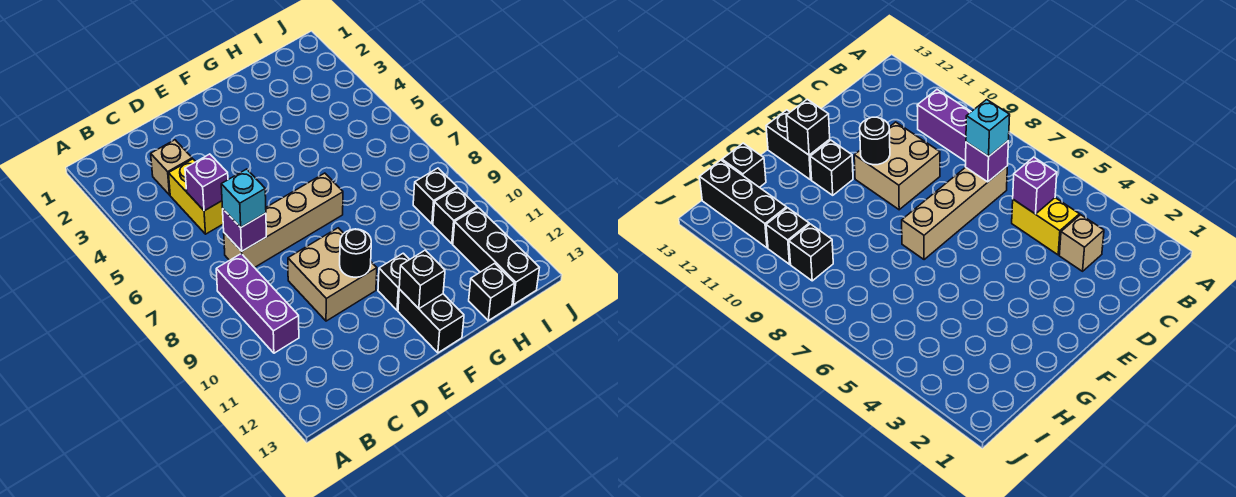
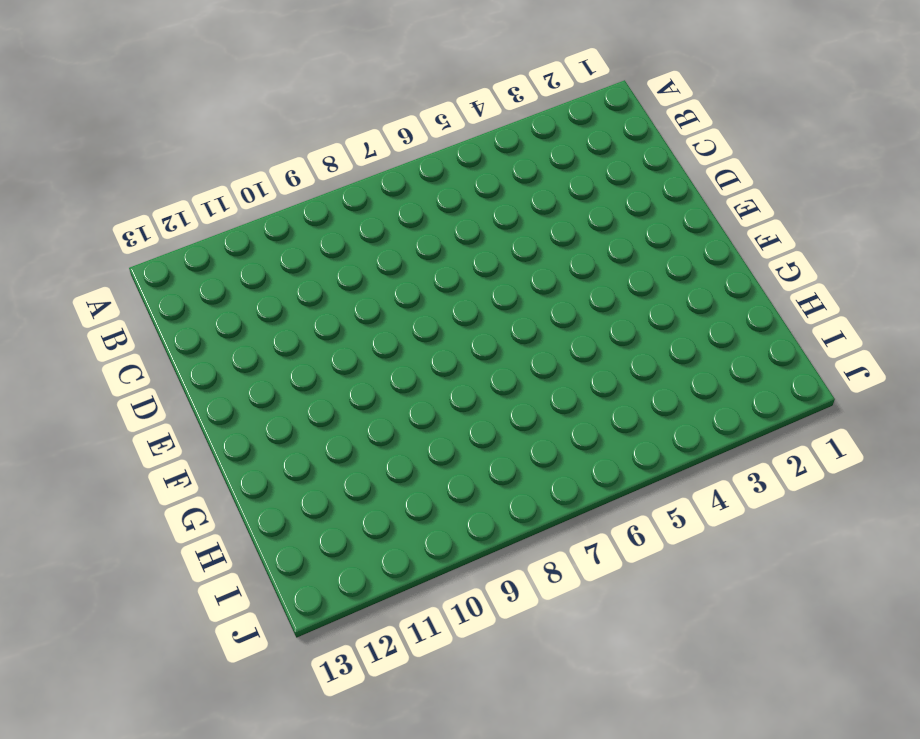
none -> purple brick B8:B10 level 1
none -> tan brick C3 level 1
none -> yellow brick C4:C5 level 1

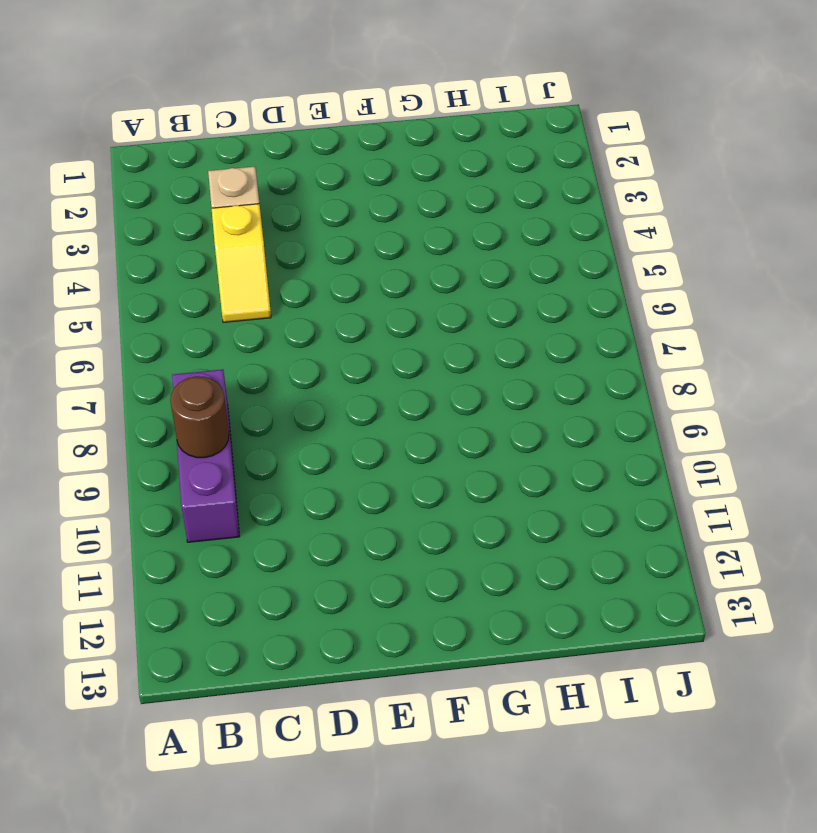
brown round brick B9 level 2 -> none
yellow slope C4:C5 level 1 top 4 -> yellow brick C4:C5 level 1
none -> tan brick C7:F7 level 1
none -> tan brick D9:E10 level 1
none -> black brick F11 level 1

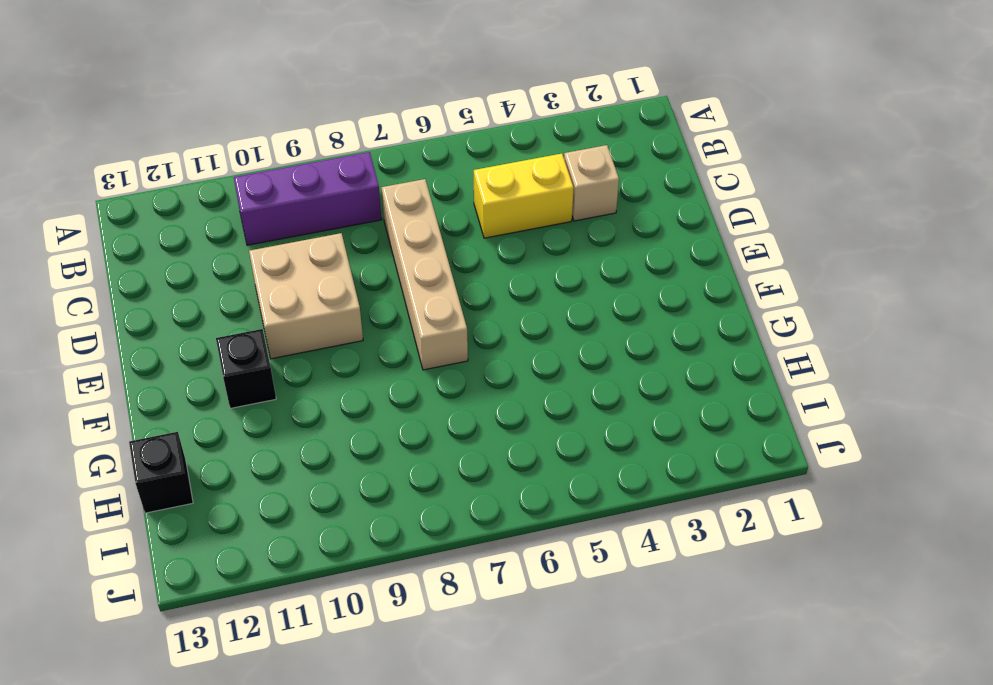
none -> black brick F12:F13 level 1
none -> black brick I9 level 1
none -> black brick I10 level 1

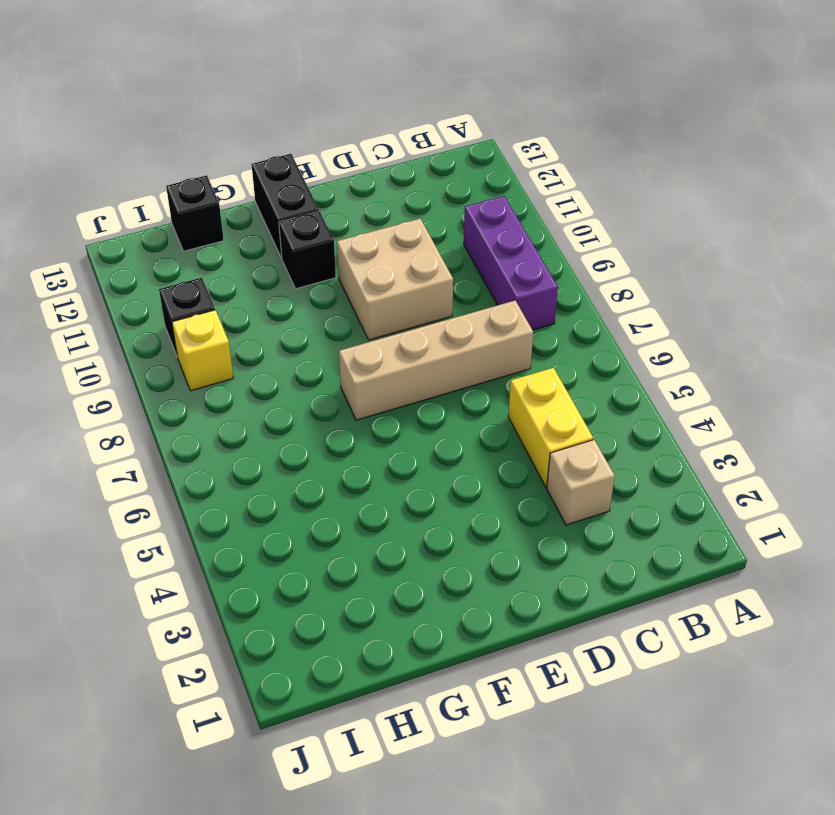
yellow brick I9 level 1 -> black brick I9 level 1
none -> black brick I11:I13 level 1
none -> purple brick C5 level 2
none -> purple brick C7 level 2

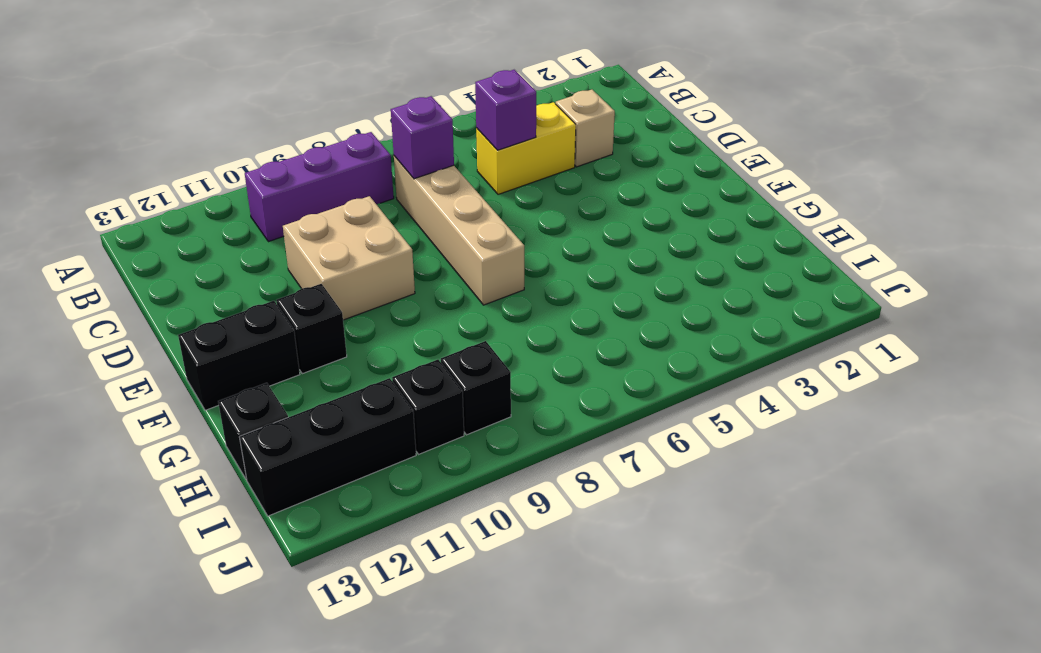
none -> black round brick E10 level 2
none -> black brick F12 level 2
none -> cyan brick C7 level 3

